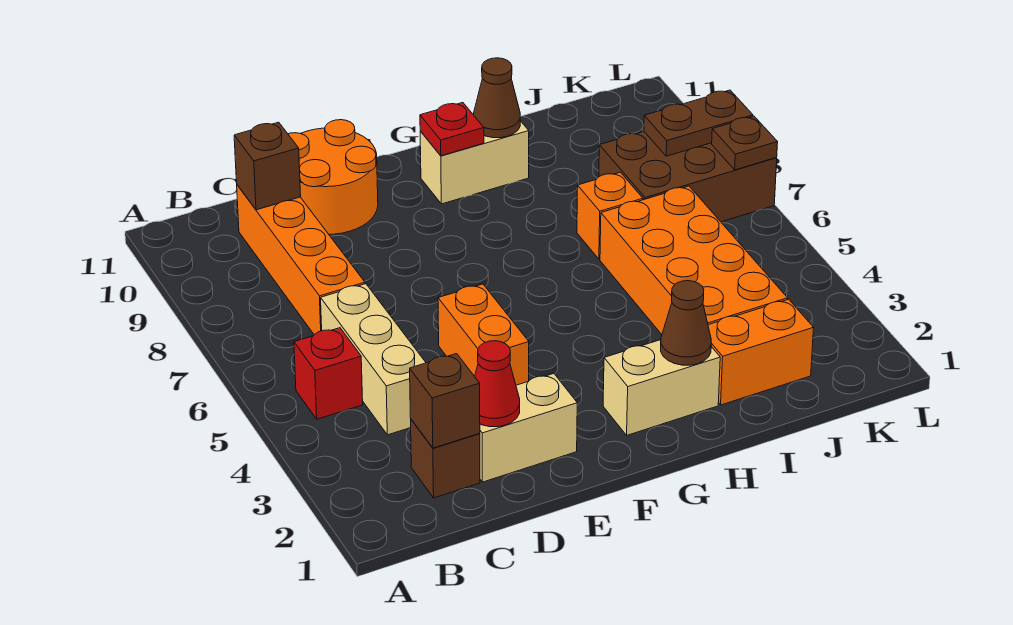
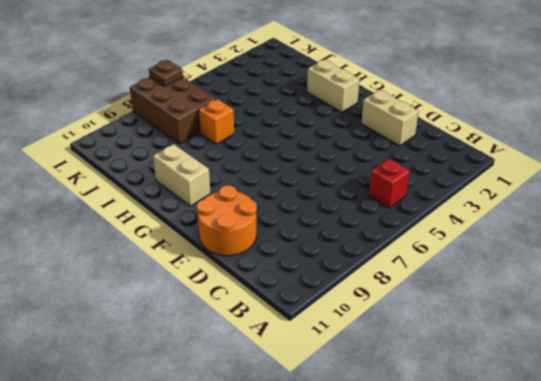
none -> brown brick C2 level 1
none -> tan brick C4:C6 level 1
none -> orange brick C7:C10 level 1

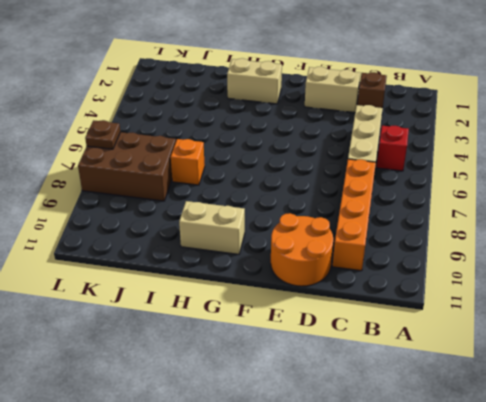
none -> orange brick E4:E5 level 1
none -> orange brick I2:J2 level 1
none -> orange brick I3:J6 level 1

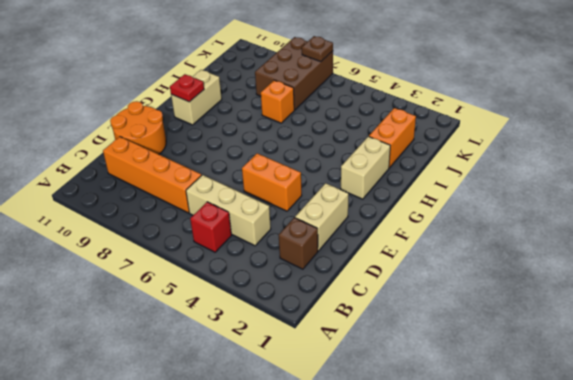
none -> orange brick I3:J6 level 1
none -> brown brick C2 level 2
none -> brown brick C10 level 2

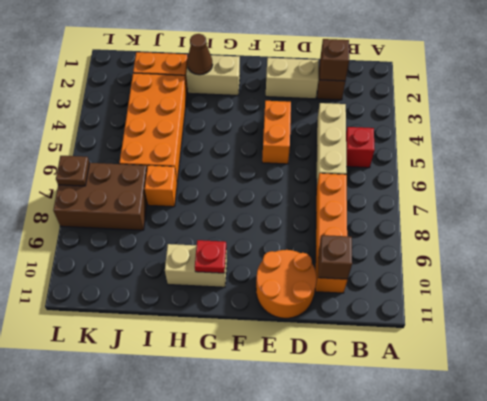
none -> red cone D2 level 2
none -> brown cone H10 level 2
none -> brown plate K8:L8 level 2

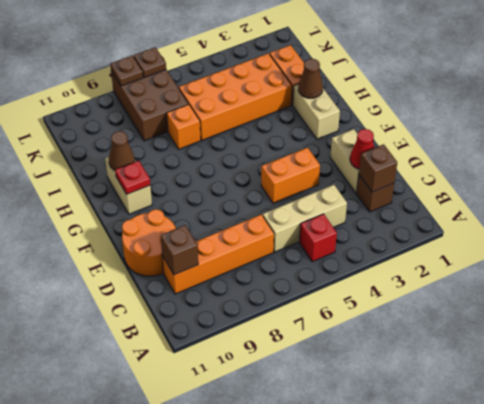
brown plate L8 level 2 -> brown plate K8:L8 level 2

